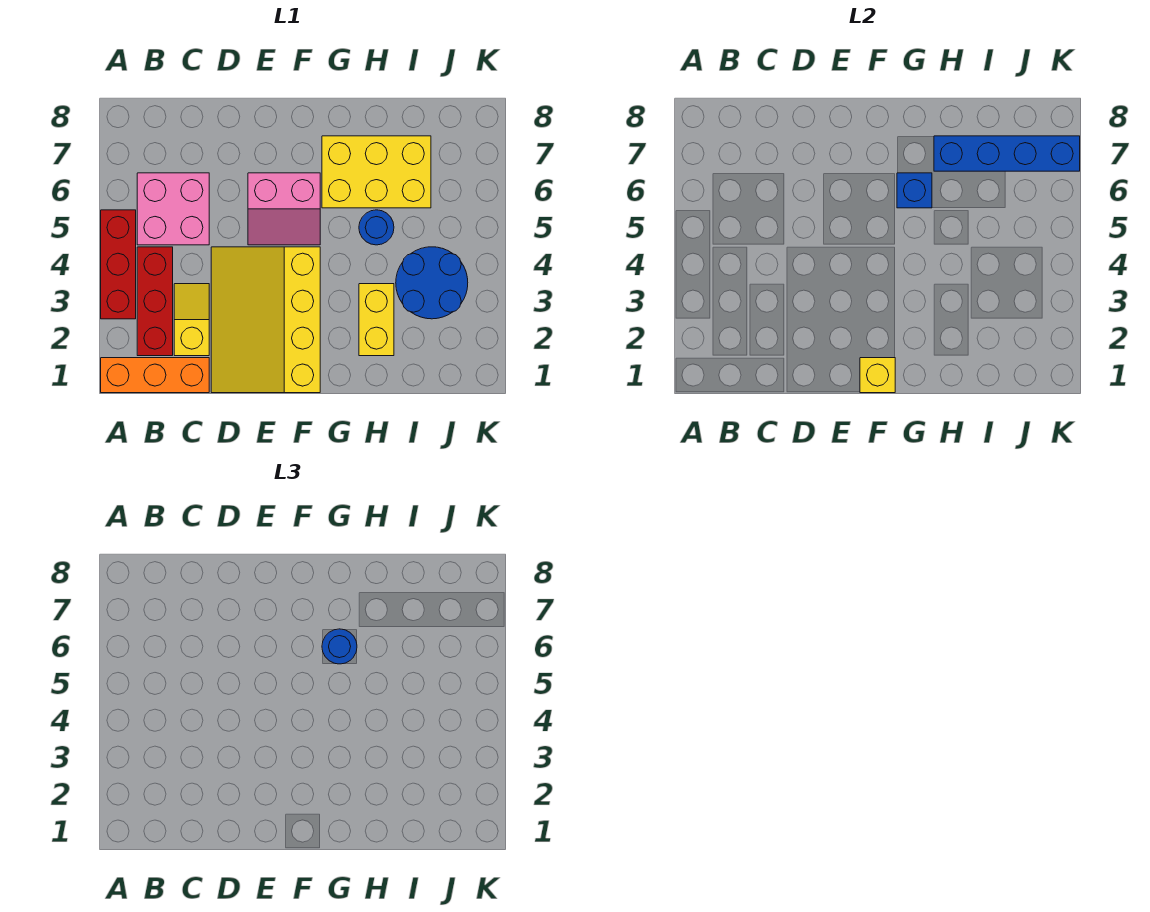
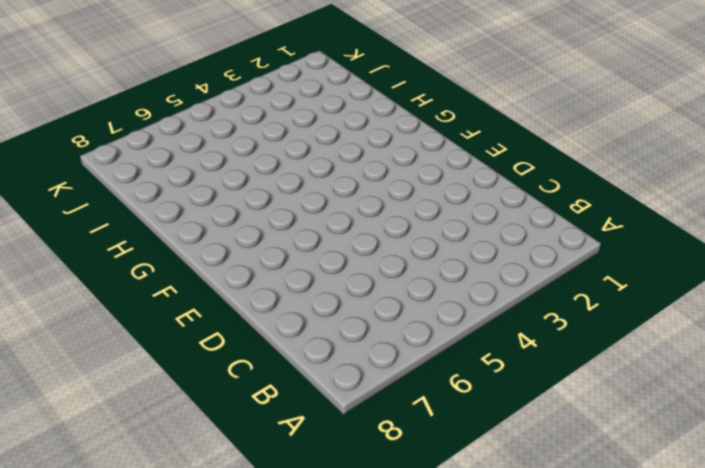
none -> orange brick A1:C1 level 1
none -> red brick A3:A5 level 1
none -> red brick B2:B4 level 1

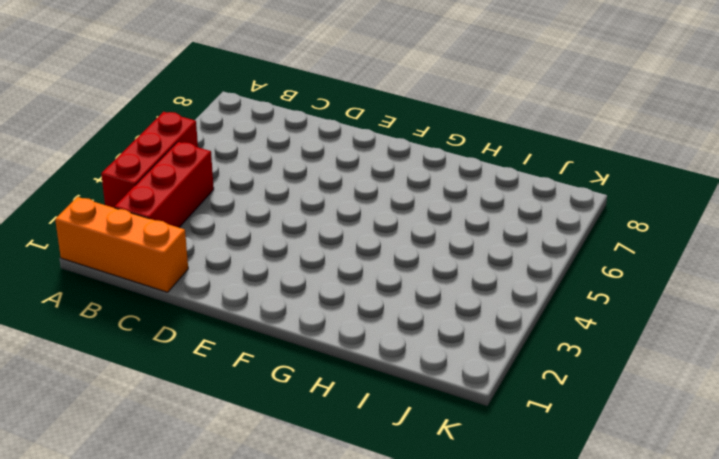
none -> pink brick B5:C6 level 1
none -> yellow slope C2:C3 level 1 top 2
none -> yellow slope D1:F4 level 1 top F

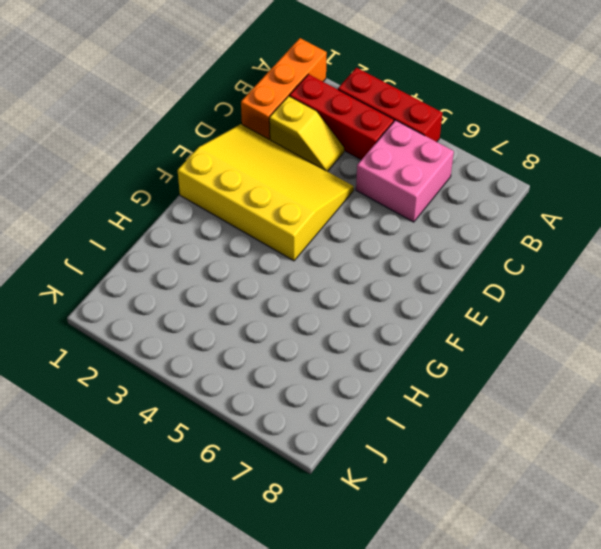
none -> pink slope E5:F6 level 1 top 6
none -> yellow brick G6:I7 level 1
none -> yellow brick H2:H3 level 1

